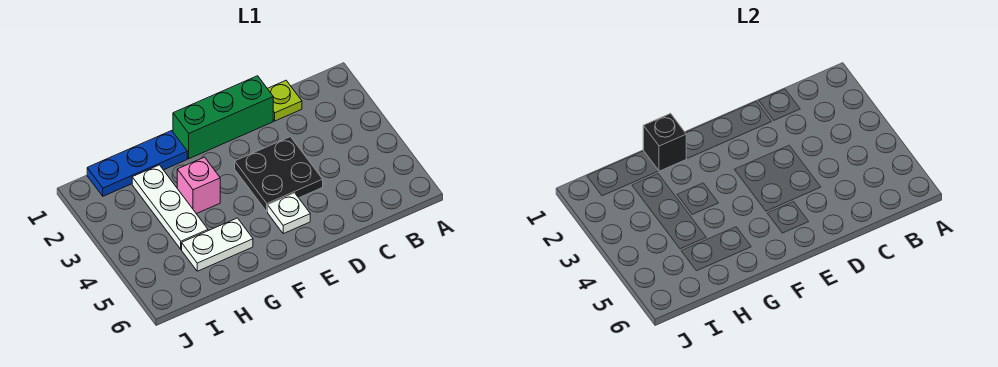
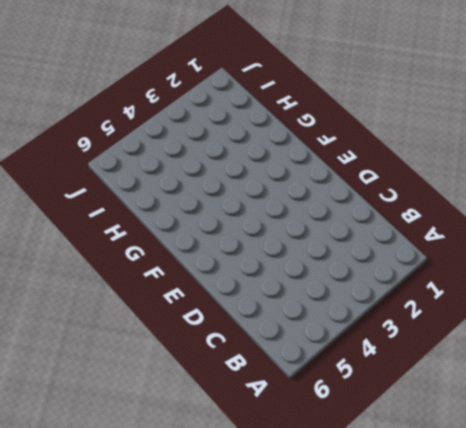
none -> lime plate C1 level 1
none -> green brick D1:F1 level 1

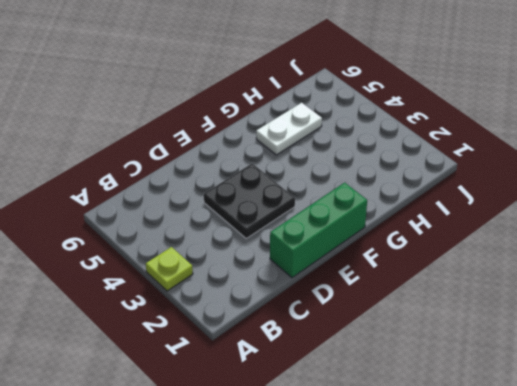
lime plate A3 level 1 -> lime plate C1 level 1
none -> white plate E5 level 1
none -> blue plate G1:I1 level 1

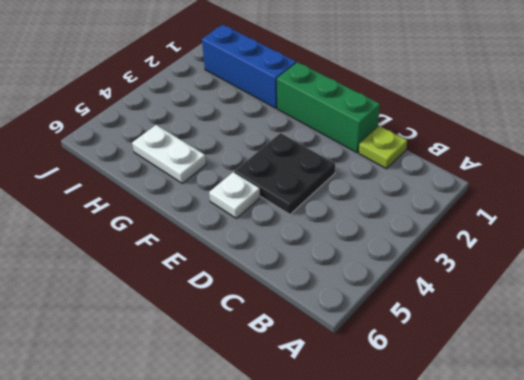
blue brick G1:I1 level 1 -> blue plate G1:I1 level 1
none -> pink brick G3 level 1
none -> white plate H2:H4 level 1

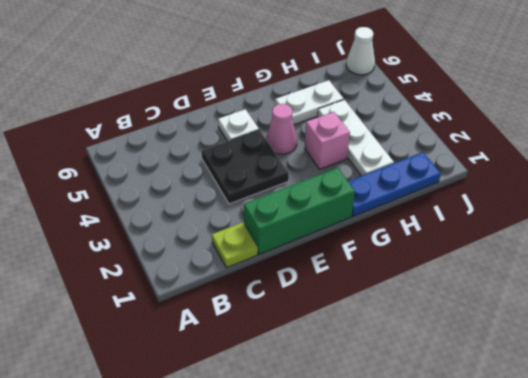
pink cone F4 level 1 -> none
white cone J6 level 1 -> none
none -> black brick G1 level 2

